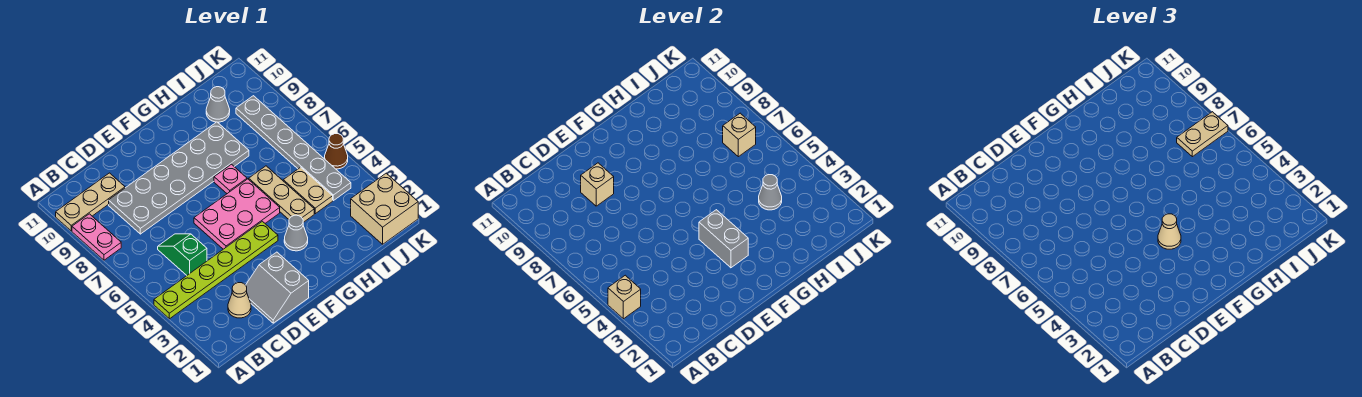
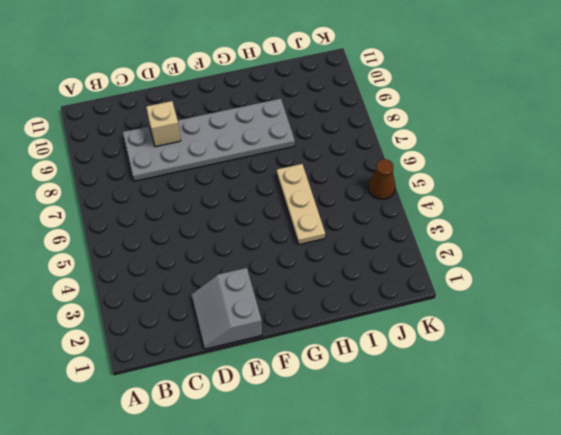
none -> lime plate A4:F4 level 1
none -> pink plate A8:A9 level 1
none -> tan plate A10:C10 level 1

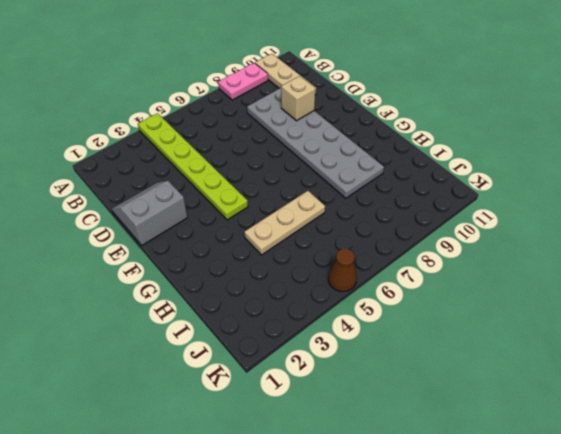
none -> tan cone C2 level 1
none -> green slope C5:C6 level 1 top 5
none -> pink plate E5:G6 level 1

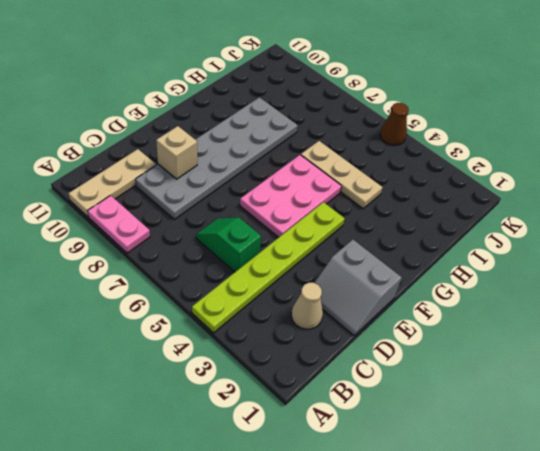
none -> grey cone G3 level 1
none -> pink plate G7 level 1
none -> tan plate I4:I5 level 1

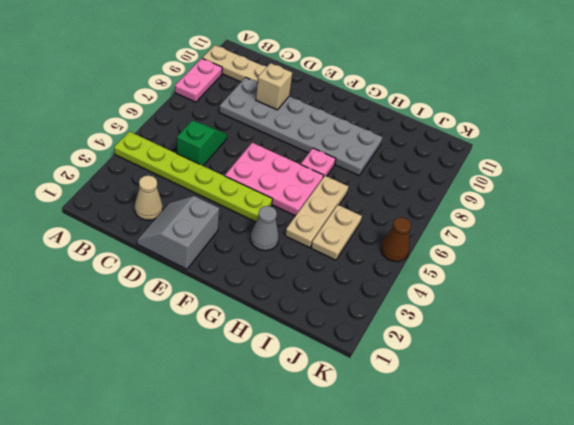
none -> grey cone I10 level 1
none -> tan brick J1:K2 level 1
none -> grey plate J4:J9 level 1

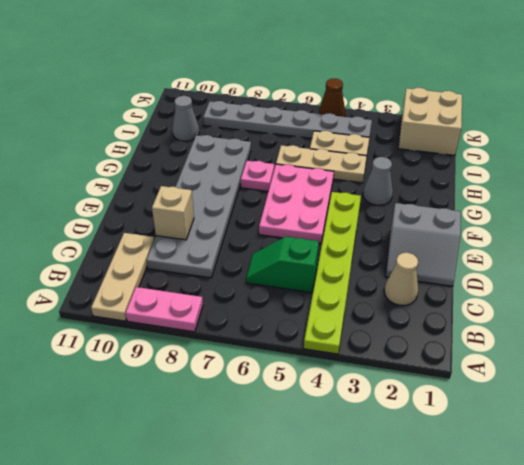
none -> tan brick A4 level 2
none -> grey brick F3:F4 level 2
none -> grey cone I4 level 2

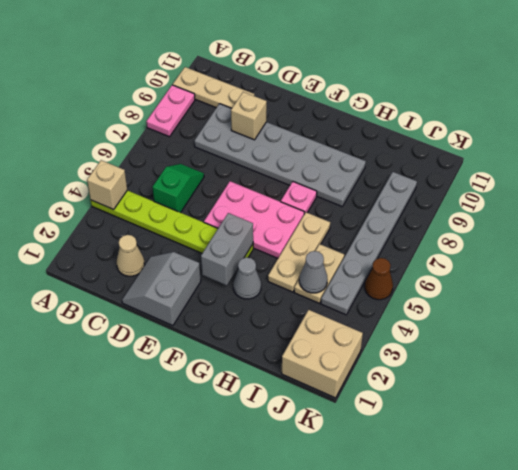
none -> grey cone I10 level 1
none -> tan brick J7 level 2
none -> tan cone F4 level 3

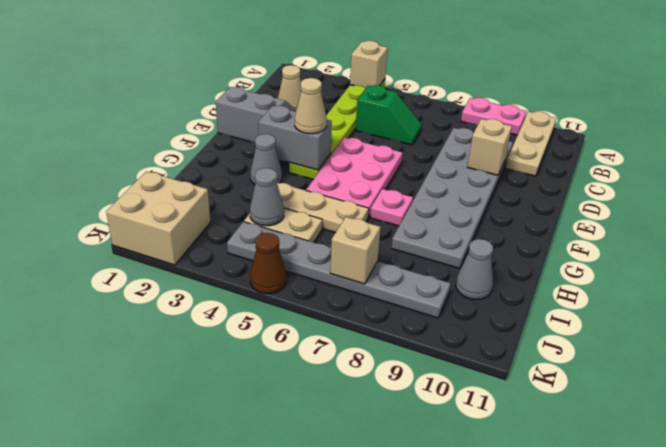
none -> tan plate J7:K7 level 3

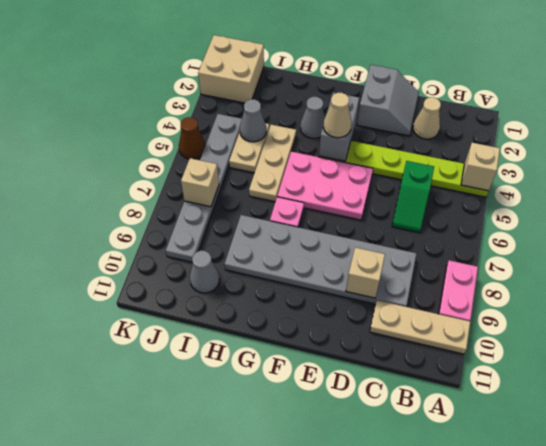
none -> tan plate J7:K7 level 3

